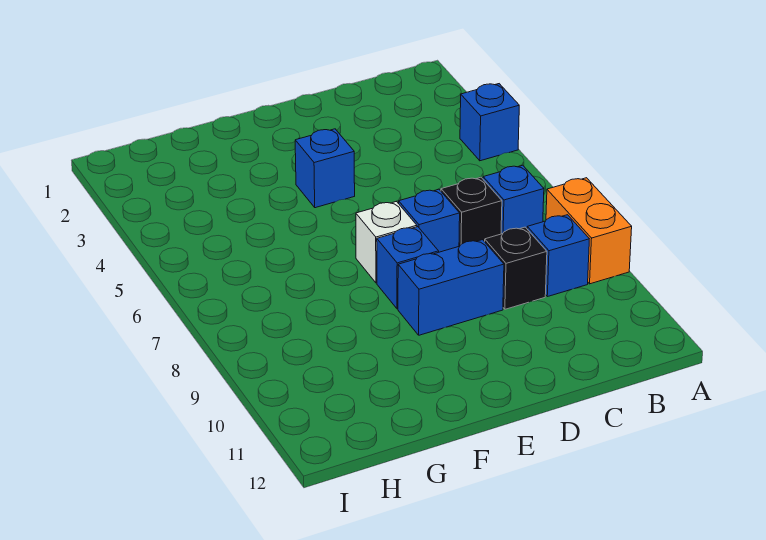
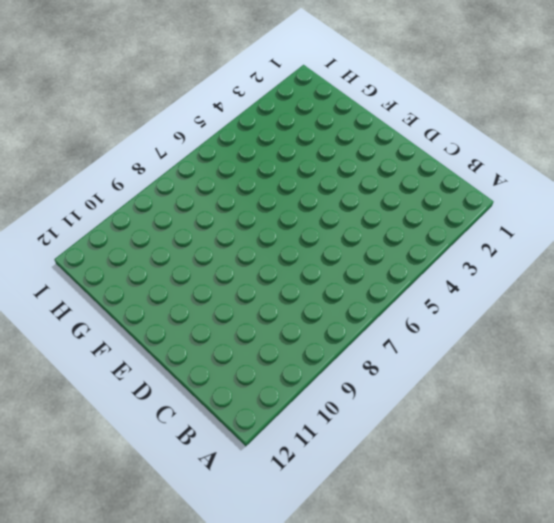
none -> blue brick A4 level 1
none -> orange brick A8:A9 level 1

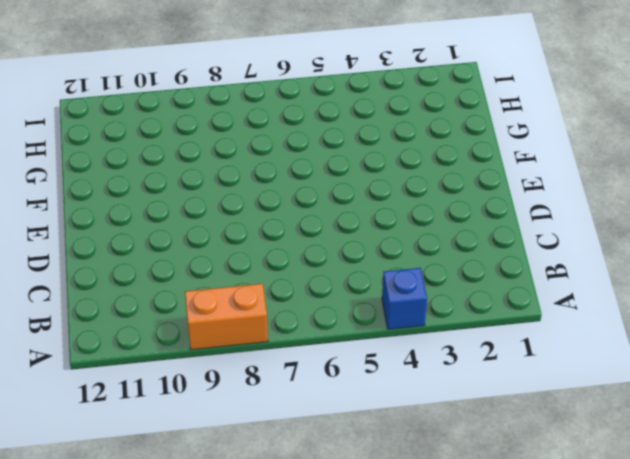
none -> blue brick B7 level 1
none -> blue brick B9 level 1

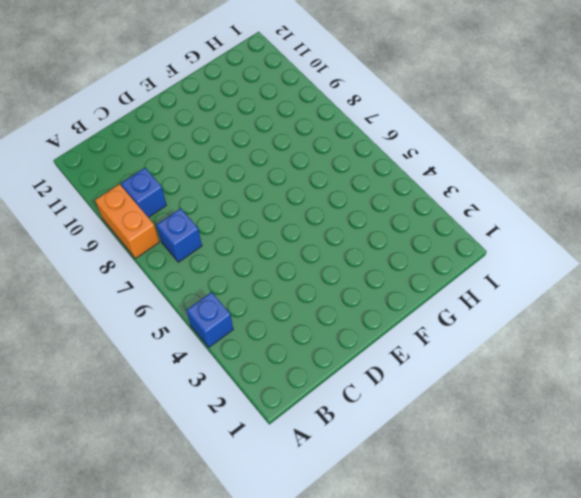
none -> black brick C7 level 1
none -> black brick C9 level 1

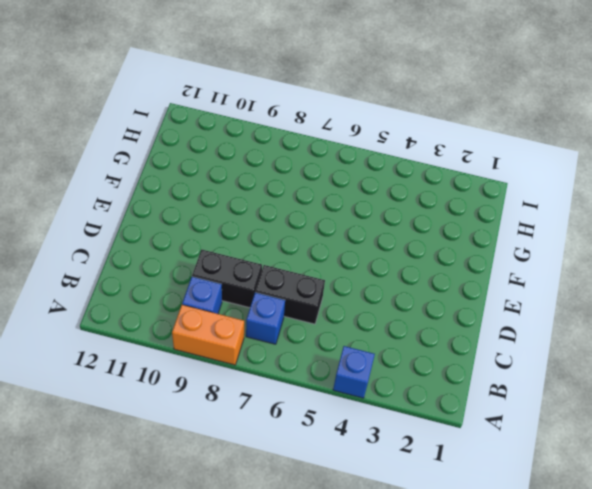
black brick C6:C7 level 1 -> black brick C7 level 1
black brick C8:C9 level 1 -> black brick C9 level 1
none -> blue brick D7 level 1
none -> blue brick D9:E9 level 1

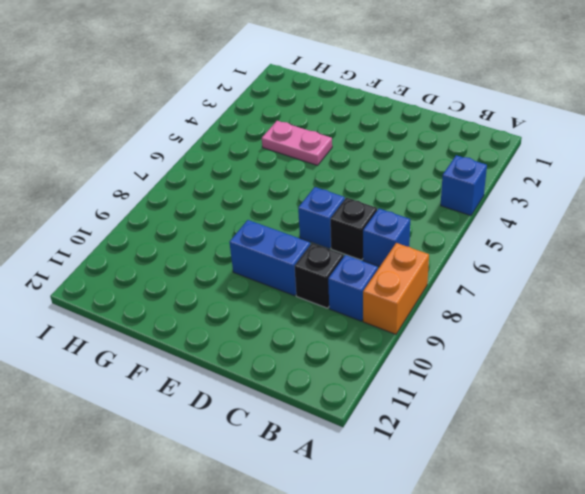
pink plate F4:G4 level 1 -> none
none -> blue brick E4 level 1
none -> white brick E7 level 1

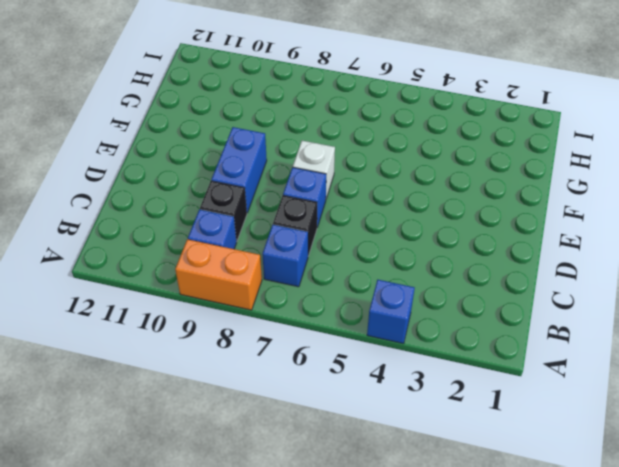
none -> blue brick E4 level 1
none -> blue brick E8 level 1

